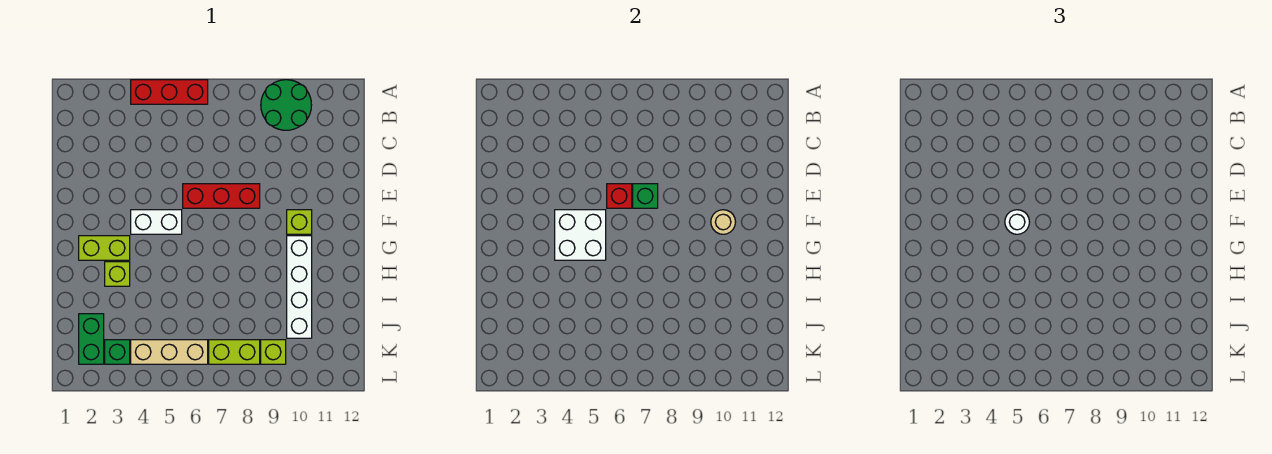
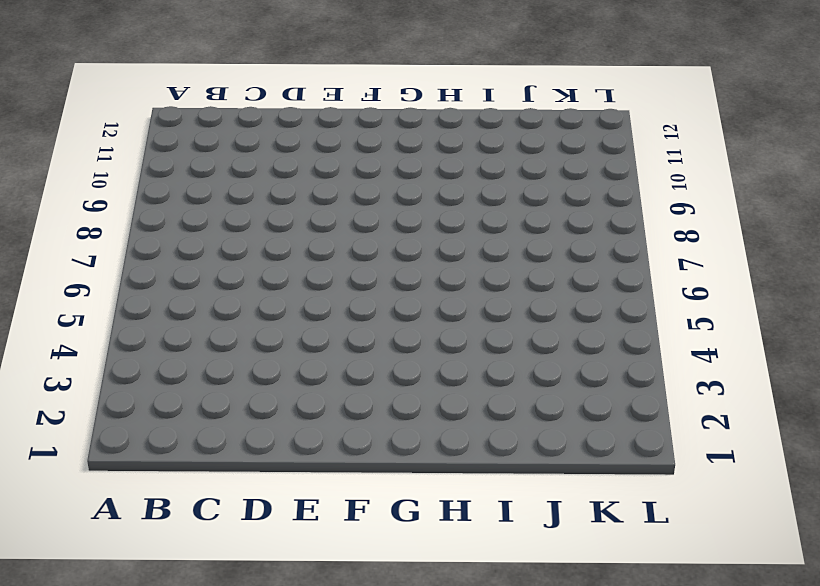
none -> red brick A4:A6 level 1
none -> green round brick A9:B10 level 1
none -> red brick E6:E8 level 1

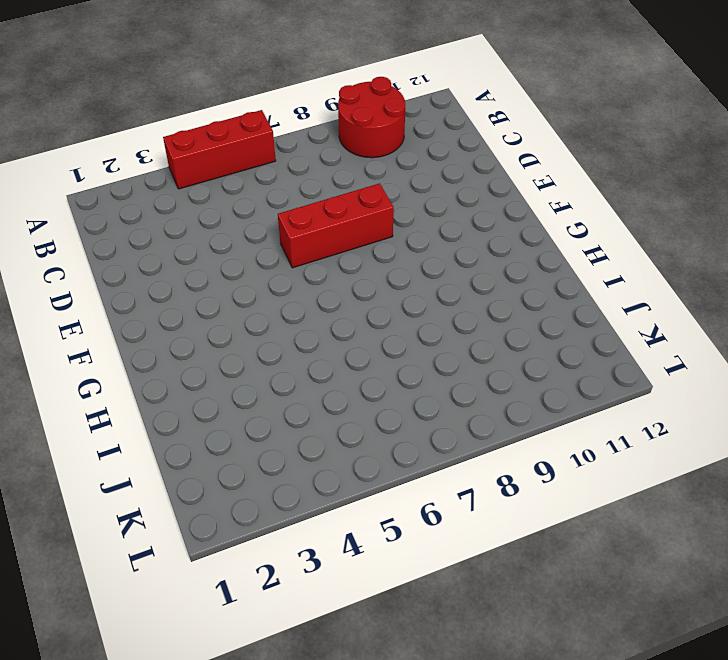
red round brick A9:B10 level 1 -> green round brick A9:B10 level 1
none -> white brick F4:F5 level 1
none -> lime brick F10 level 1
none -> lime brick G2:G3 level 1

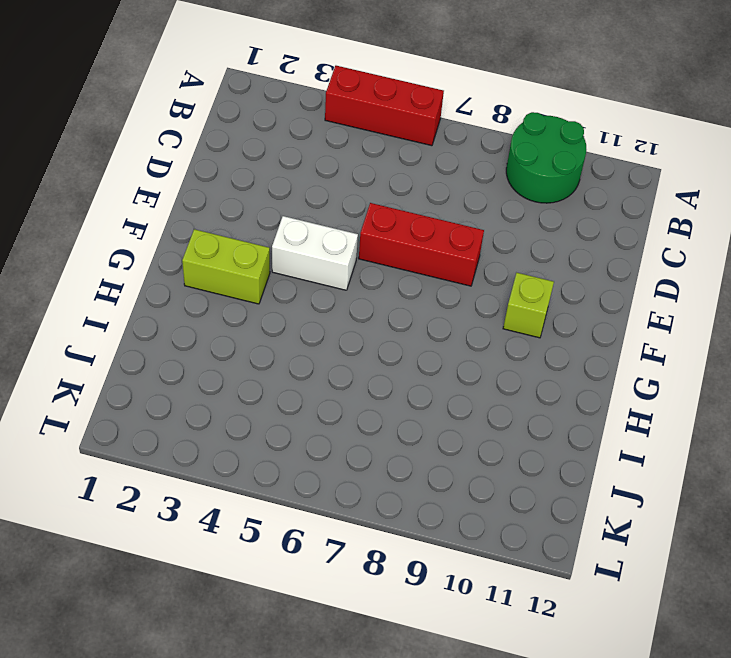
none -> white brick G10:J10 level 1
none -> lime brick H3 level 1
none -> green brick J2:K2 level 1

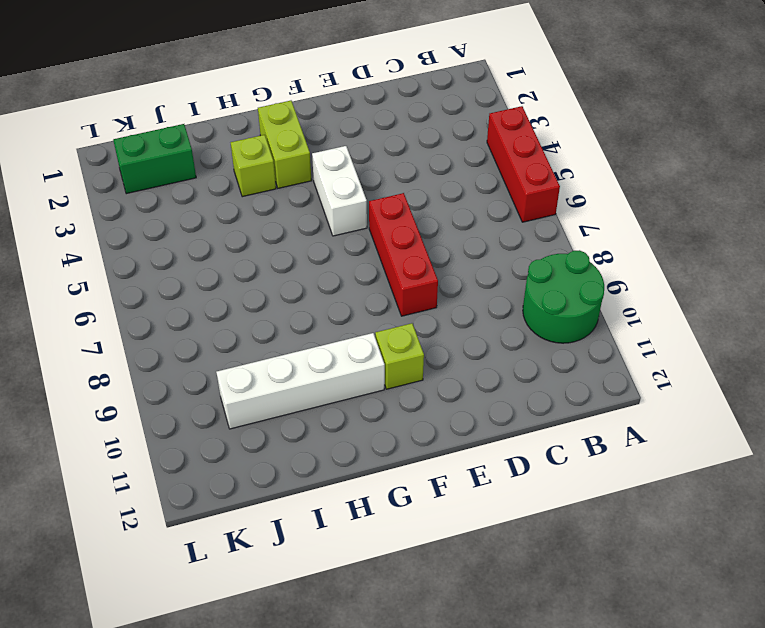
none -> green brick K3 level 1
none -> tan brick K4:K6 level 1
none -> lime brick K7:K8 level 1

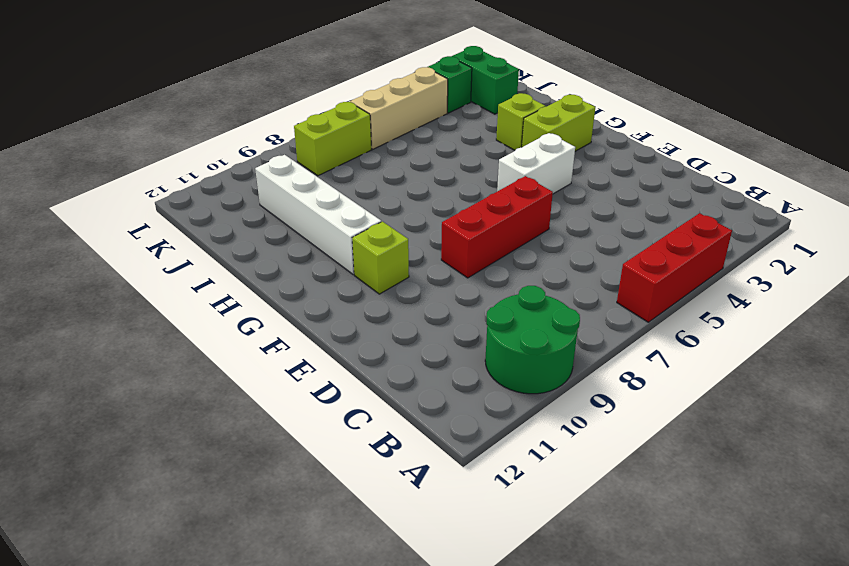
none -> lime brick K9 level 1
none -> red brick E6 level 2
none -> green brick E7 level 2

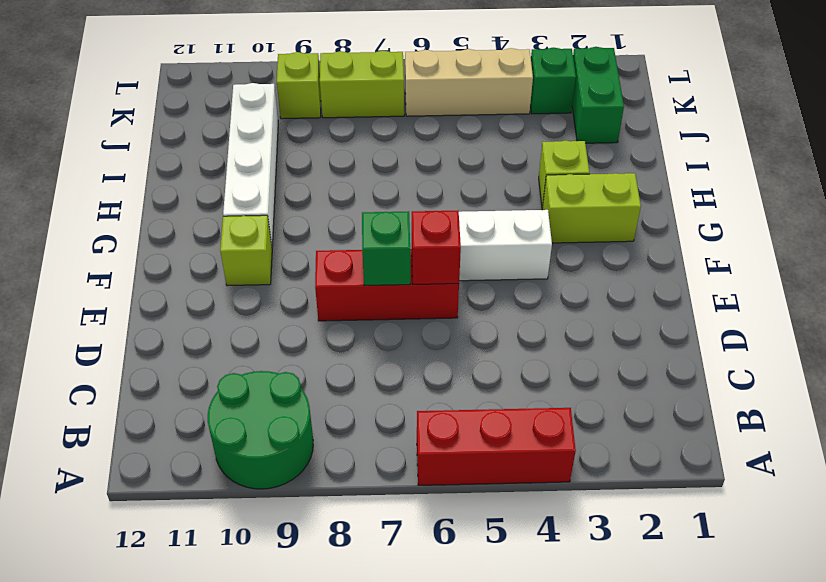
none -> white brick F4:G5 level 2
none -> tan round brick F10 level 2
none -> white round brick F5 level 3

